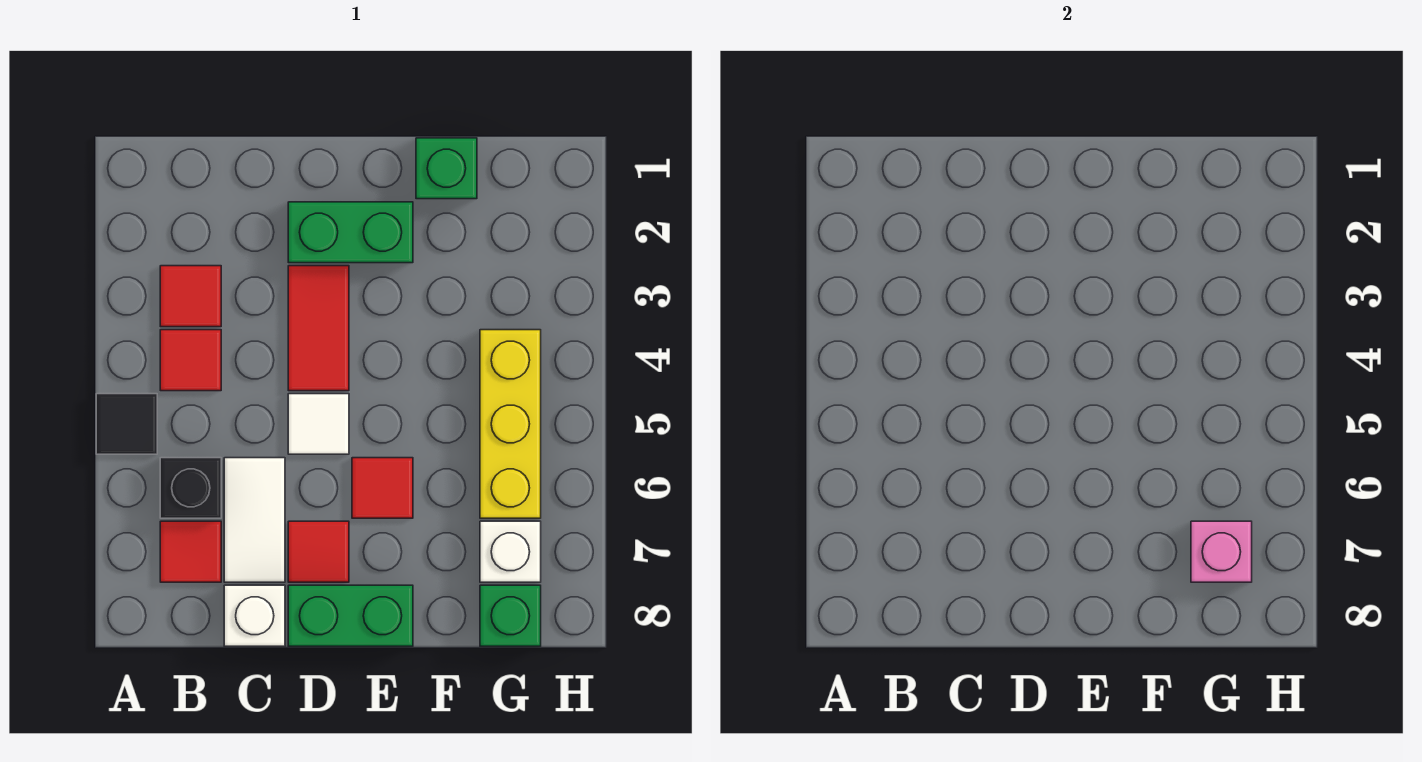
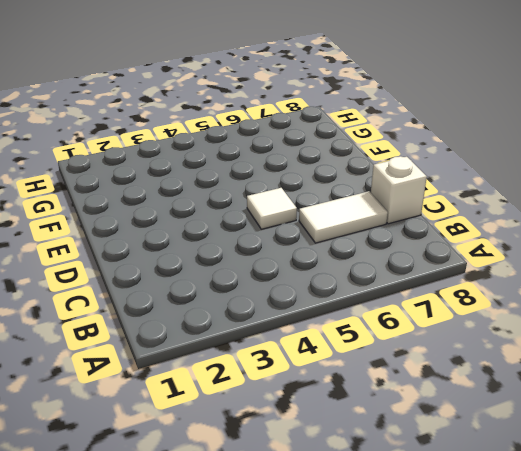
none -> black tile A5 level 1
none -> red tile B3 level 1
none -> red tile B4 level 1

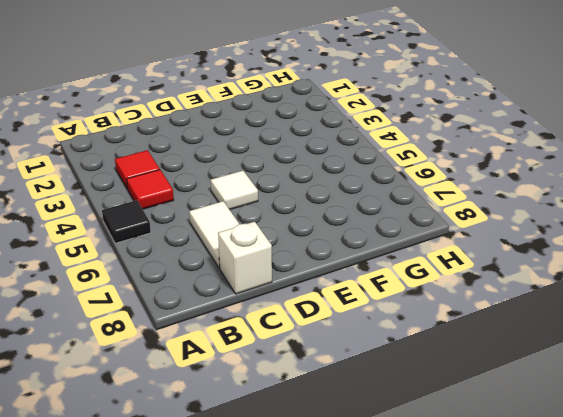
none -> black brick B6 level 1
none -> red tile B7 level 1
none -> green brick D2:E2 level 1

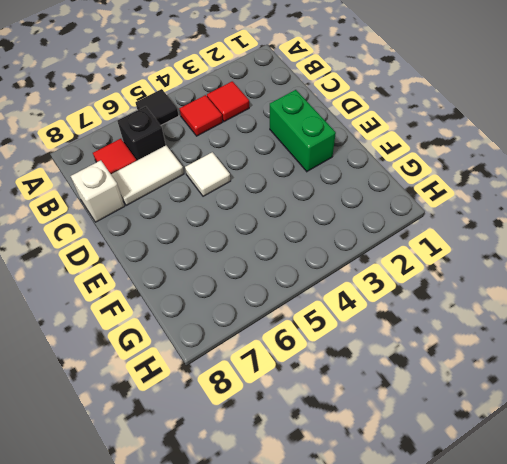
none -> red tile D3:D4 level 1
none -> red tile D7 level 1
none -> green brick D8:E8 level 1

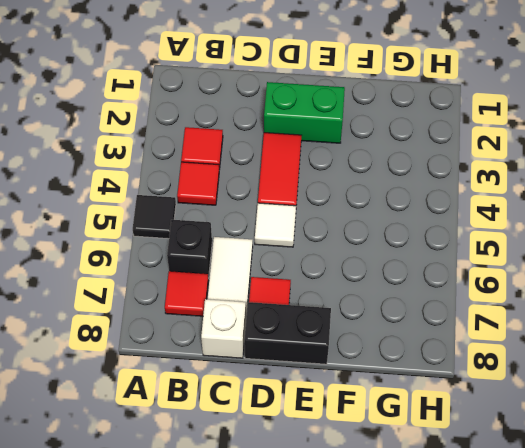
black brick D8:E8 level 1 -> green brick D8:E8 level 1
none -> red tile E6 level 1
none -> green brick F1 level 1
none -> yellow brick G4:G6 level 1

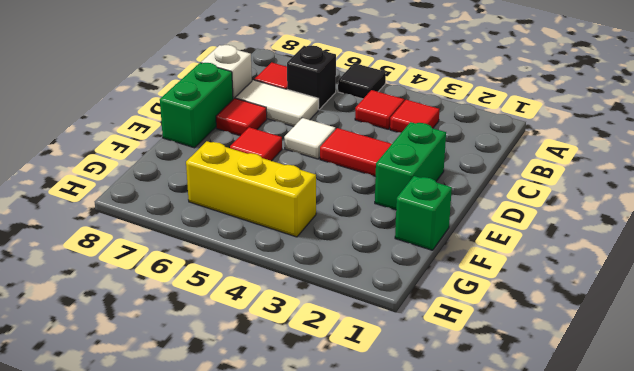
none -> white brick G7 level 1
none -> green brick G8 level 1
none -> pink brick G7 level 2

